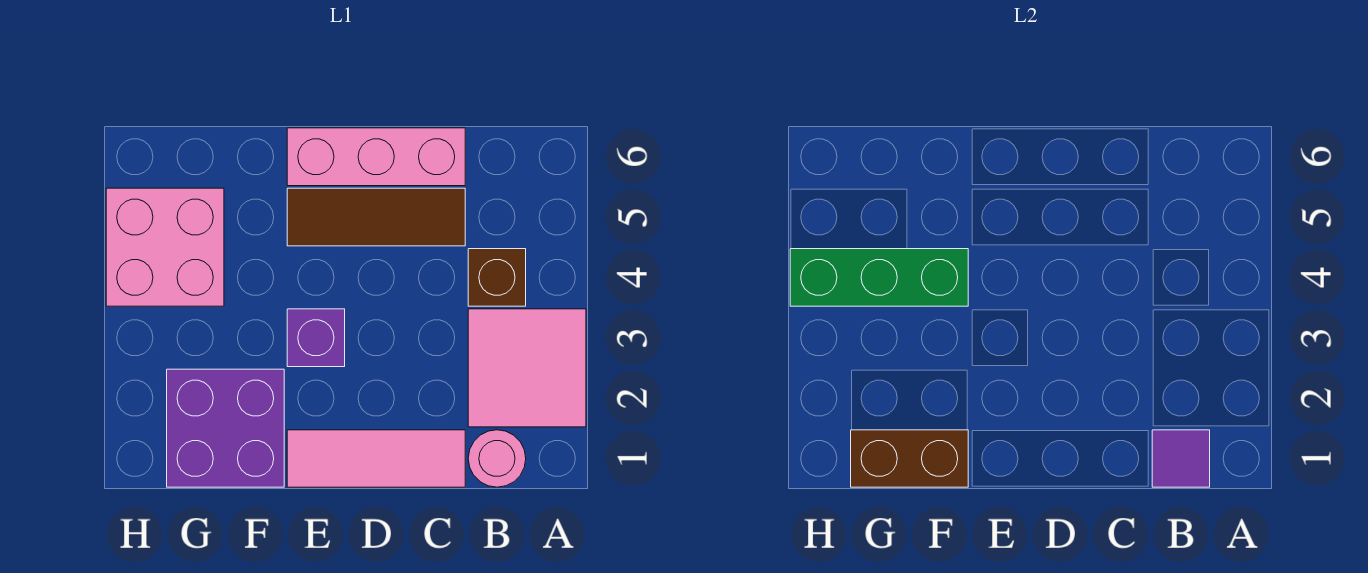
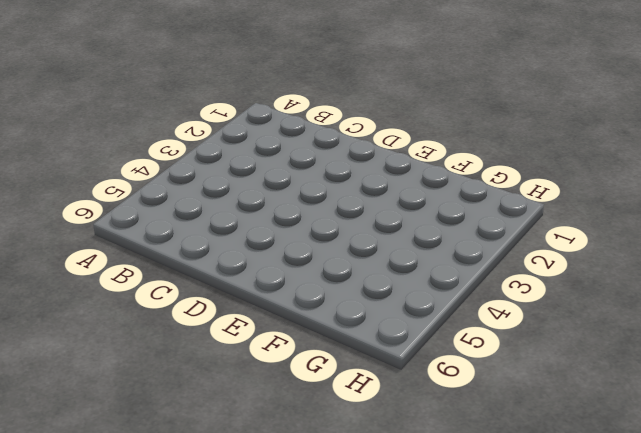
none -> pink tile A2:B3 level 1
none -> pink round brick B1 level 1
none -> brown brick B4 level 1

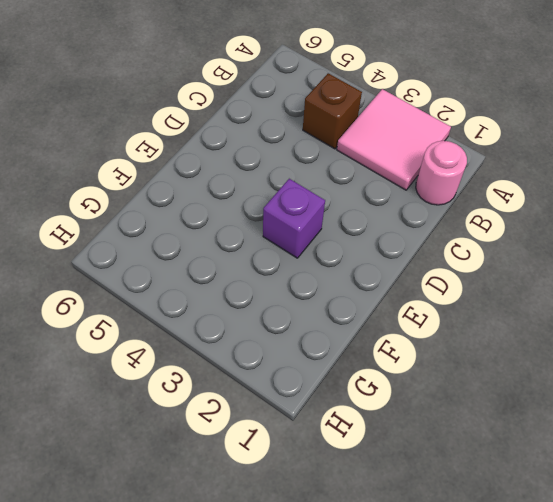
none -> pink tile C1:E1 level 1
none -> brown tile C5:E5 level 1
none -> pink brick C6:E6 level 1

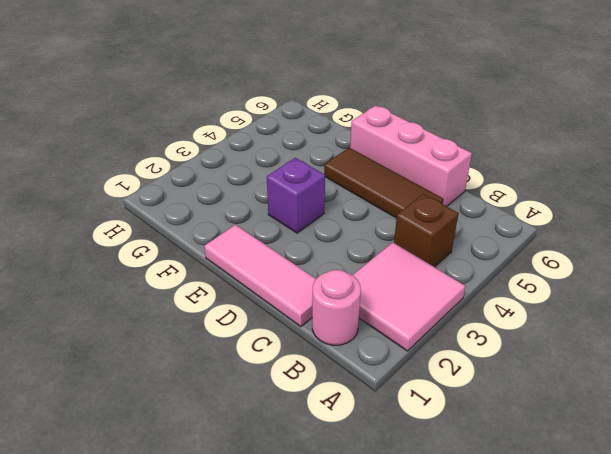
none -> purple brick F1:G2 level 1
none -> pink brick G4:H5 level 1
none -> purple tile B1 level 2

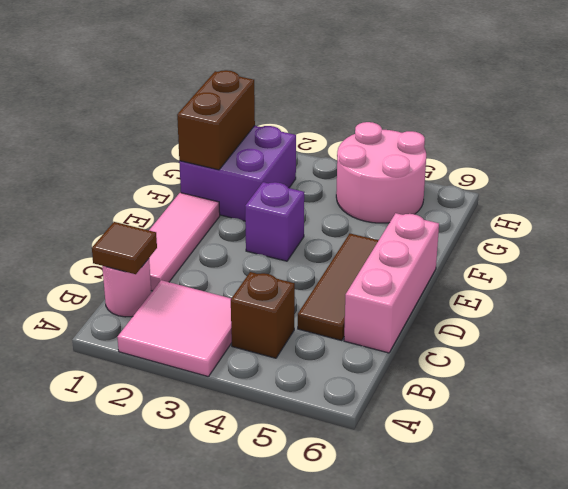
brown tile B1 level 2 -> purple tile B1 level 2
pink round brick G4:H5 level 1 -> pink brick G4:H5 level 1
none -> green brick F4:H4 level 2

